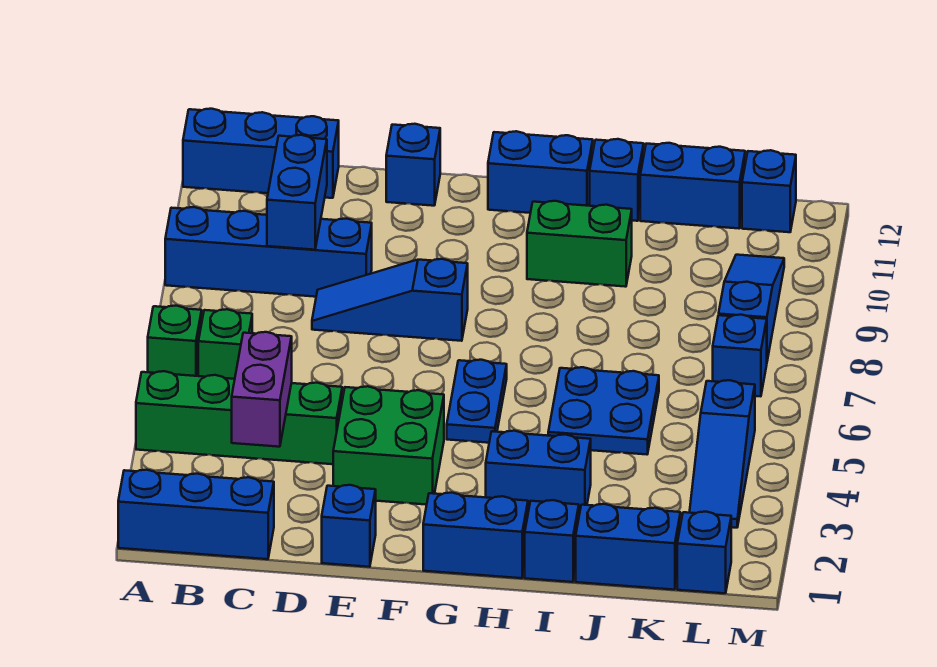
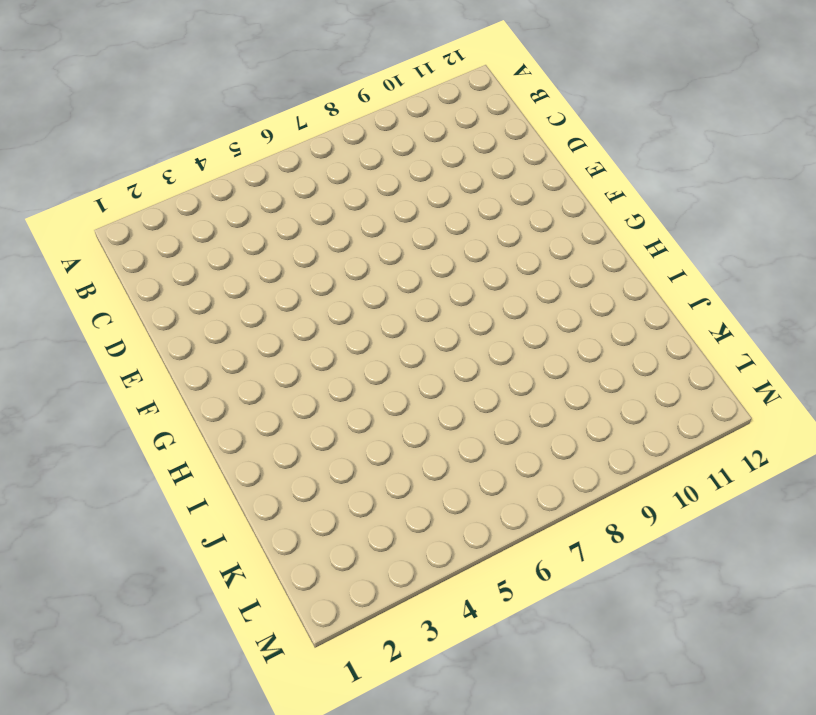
none -> blue brick A1:C1 level 1
none -> green brick A4:D4 level 1
none -> green brick A6 level 1

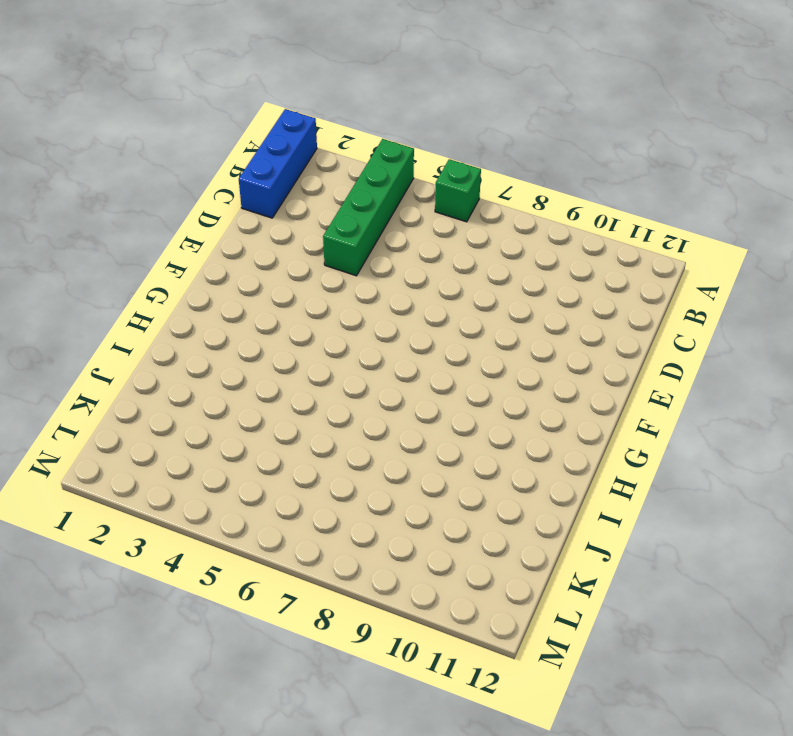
none -> blue brick A9:D9 level 1
none -> blue brick A12:C12 level 1
none -> green brick B6 level 1

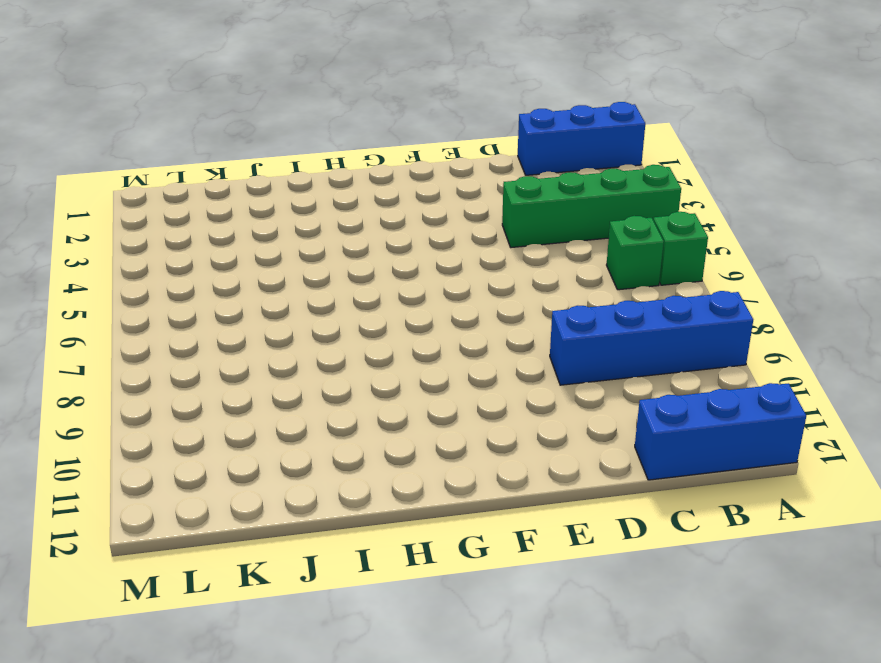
none -> blue slope D8:F8 level 1 top F
none -> blue brick E1 level 1
none -> green brick E3:F4 level 1

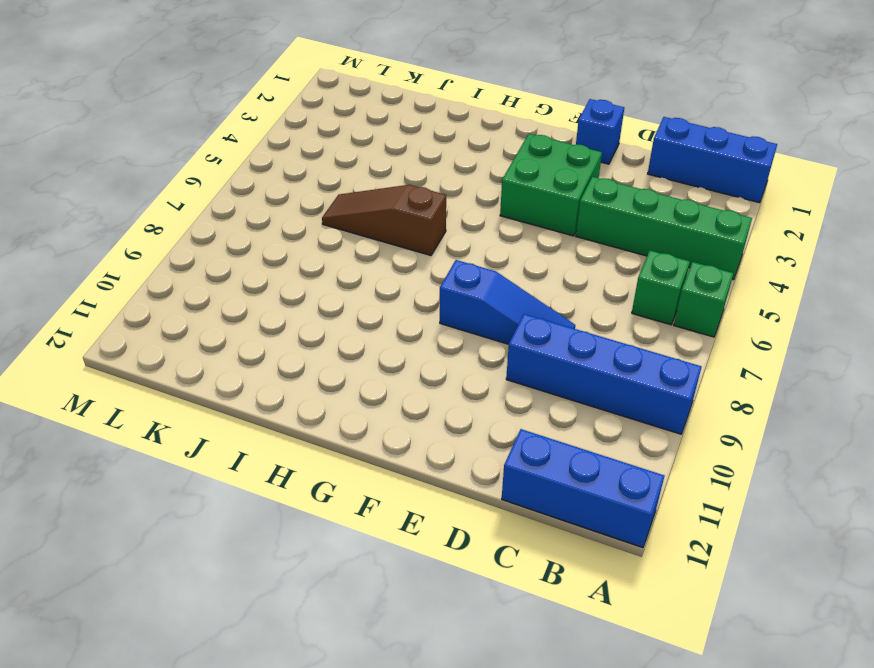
brown slope H6:J6 level 1 top H -> blue plate I5:J6 level 1
none -> blue brick E12 level 1
none -> blue brick G1:H1 level 1
none -> blue plate G5:G6 level 1

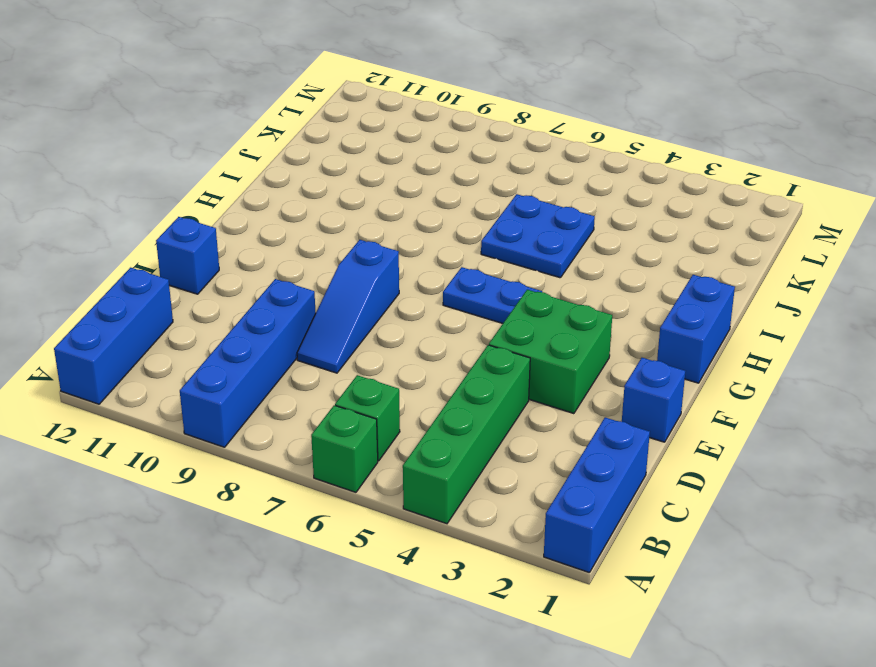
none -> blue brick G12:H12 level 1
none -> blue brick H3:I3 level 1
none -> green brick H10:I10 level 1

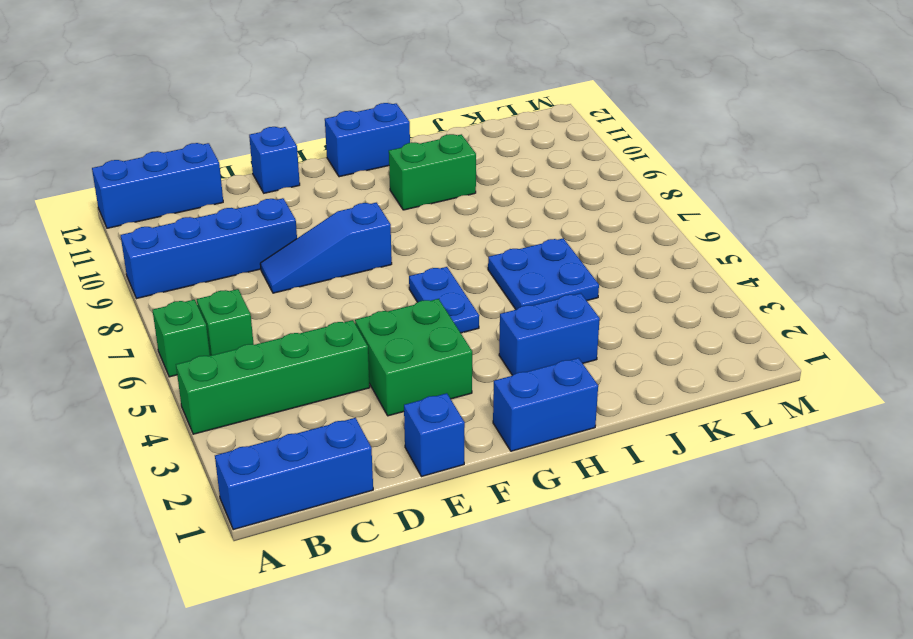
none -> blue brick I1 level 1
none -> blue brick I12 level 1
none -> blue brick J1:K1 level 1

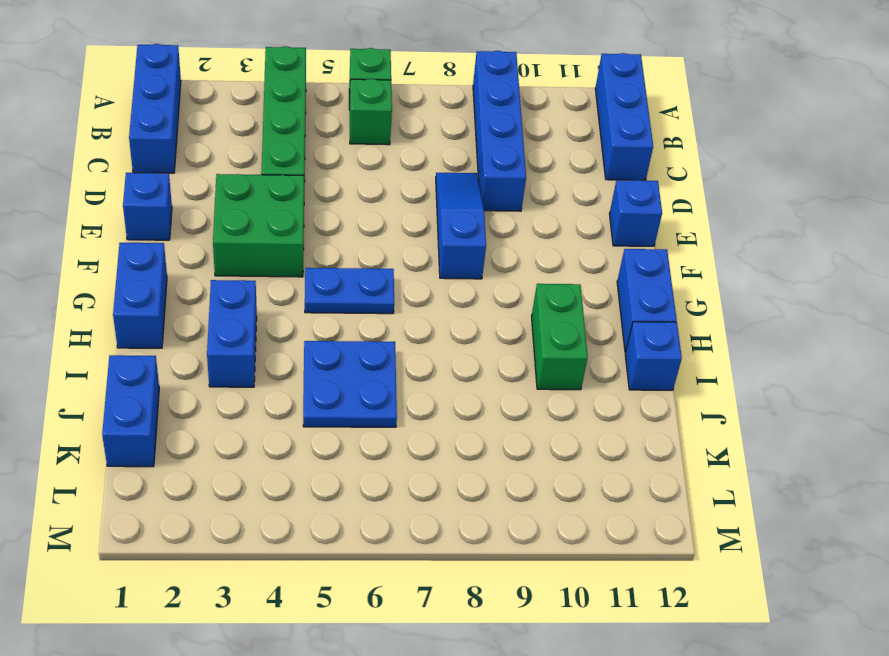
none -> blue brick I1 level 1
none -> blue brick J12:K12 level 1
none -> blue brick L1 level 1

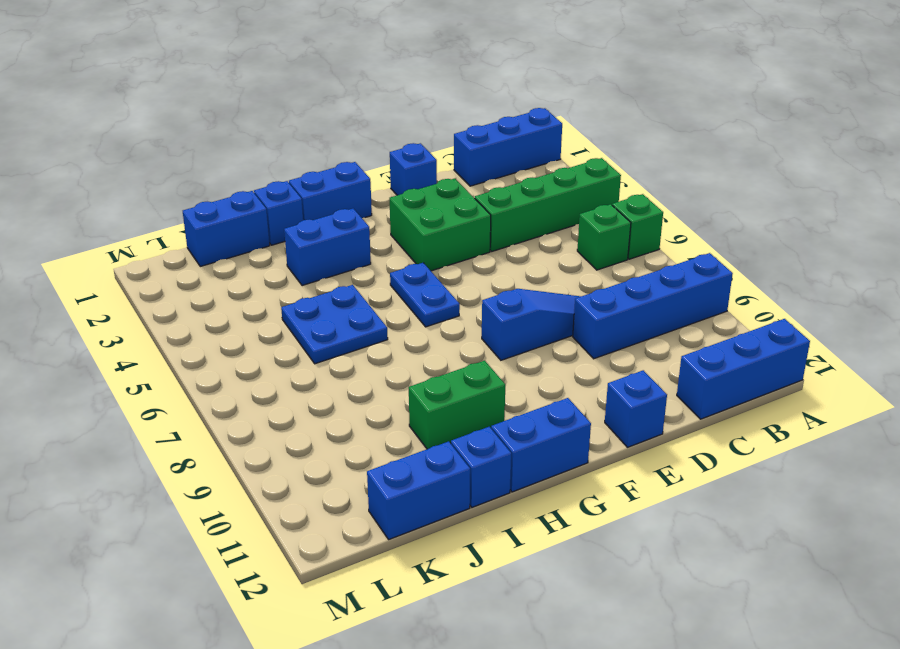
none -> blue brick L1 level 1
none -> blue slope L3:L5 level 1 top 5
none -> blue brick L7 level 1

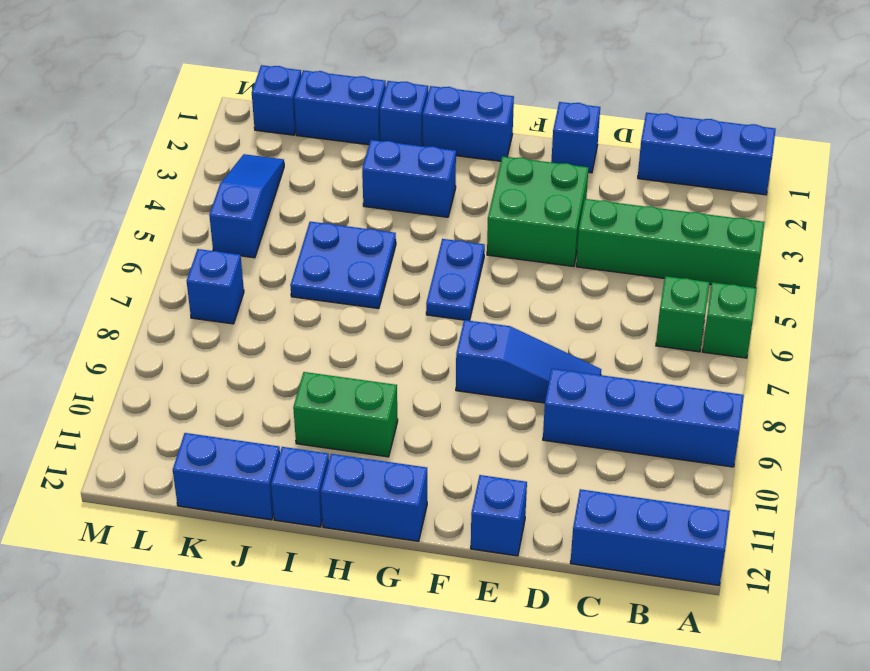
none -> blue slope L8:L10 level 1 top 8
none -> blue brick L12 level 1
none -> purple brick C3:C4 level 2

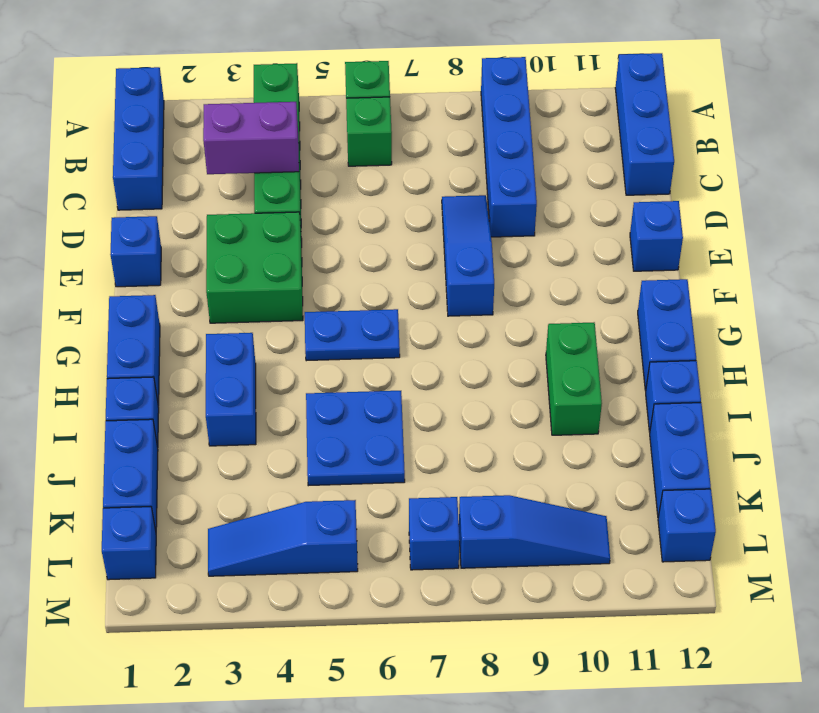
none -> blue brick C9:C10 level 2

